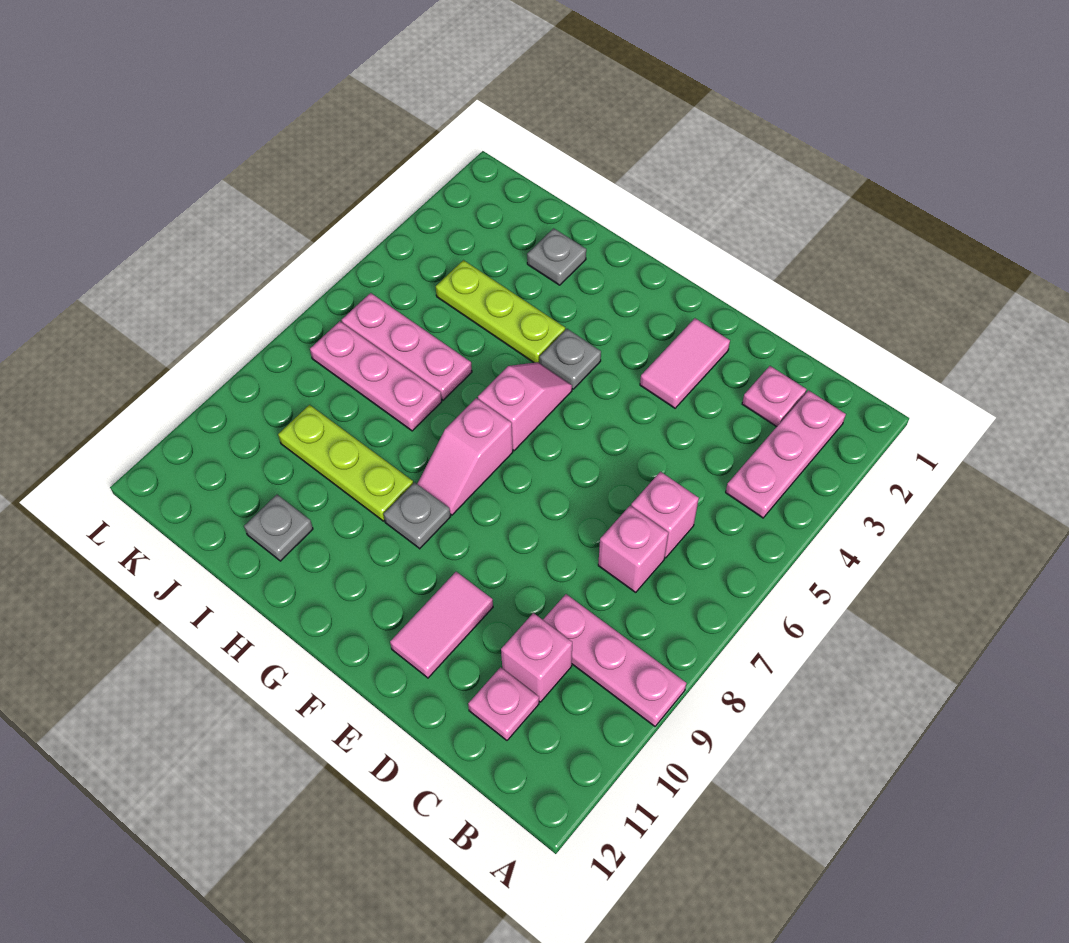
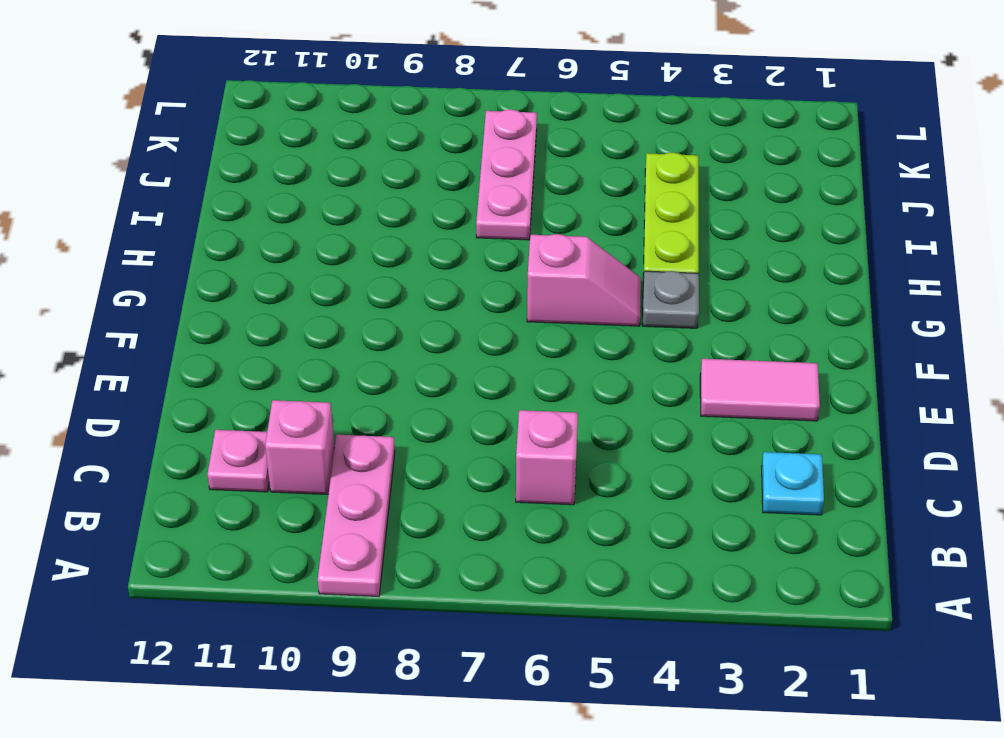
cyan plate C2 level 1 -> pink plate C2 level 1
none -> pink plate B2:B4 level 1
none -> pink brick C7 level 1
none -> pink tile E10:E11 level 1

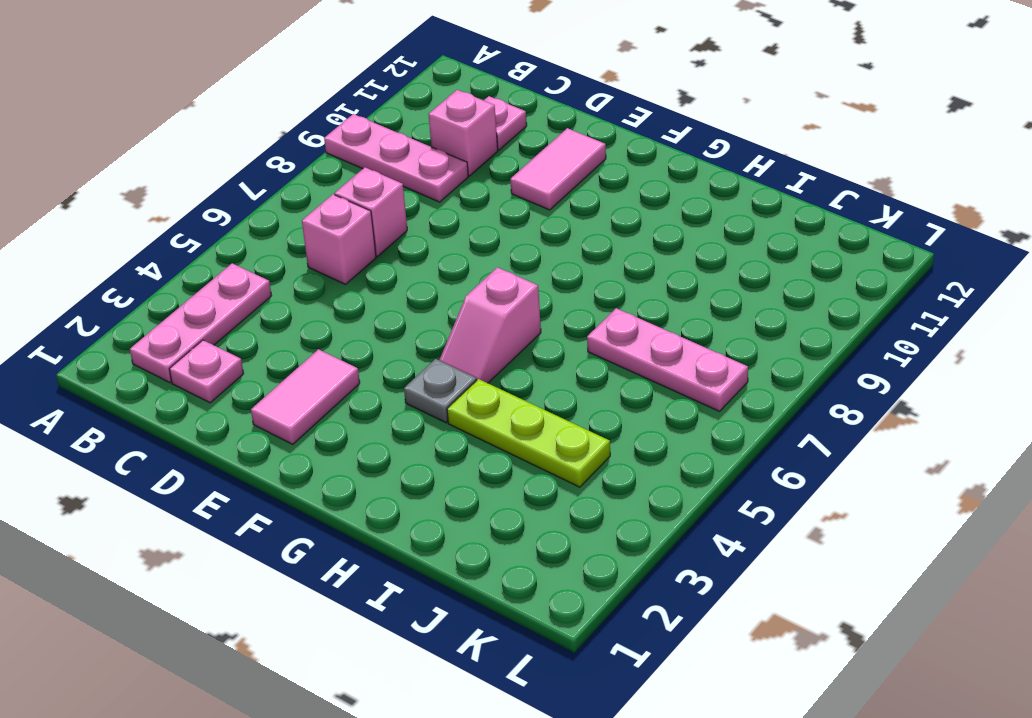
none -> pink slope G7:G8 level 1 top 7
none -> grey plate G9 level 1
none -> lime plate H9:J9 level 1

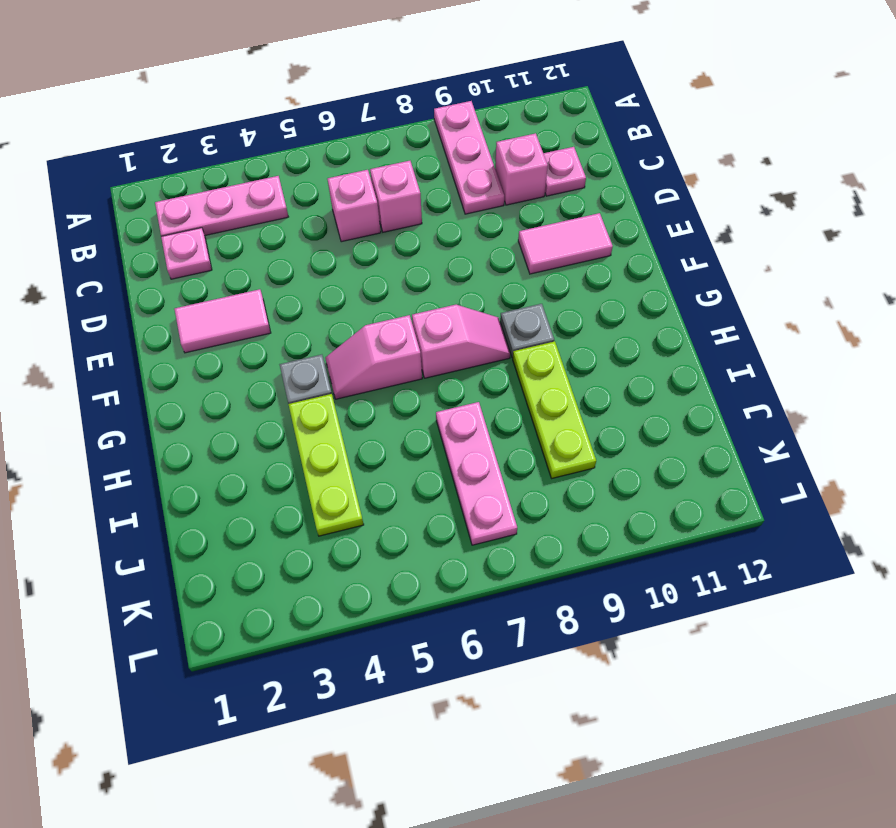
none -> grey plate I2 level 1
none -> pink plate I6:K6 level 1
none -> grey plate I11 level 1

